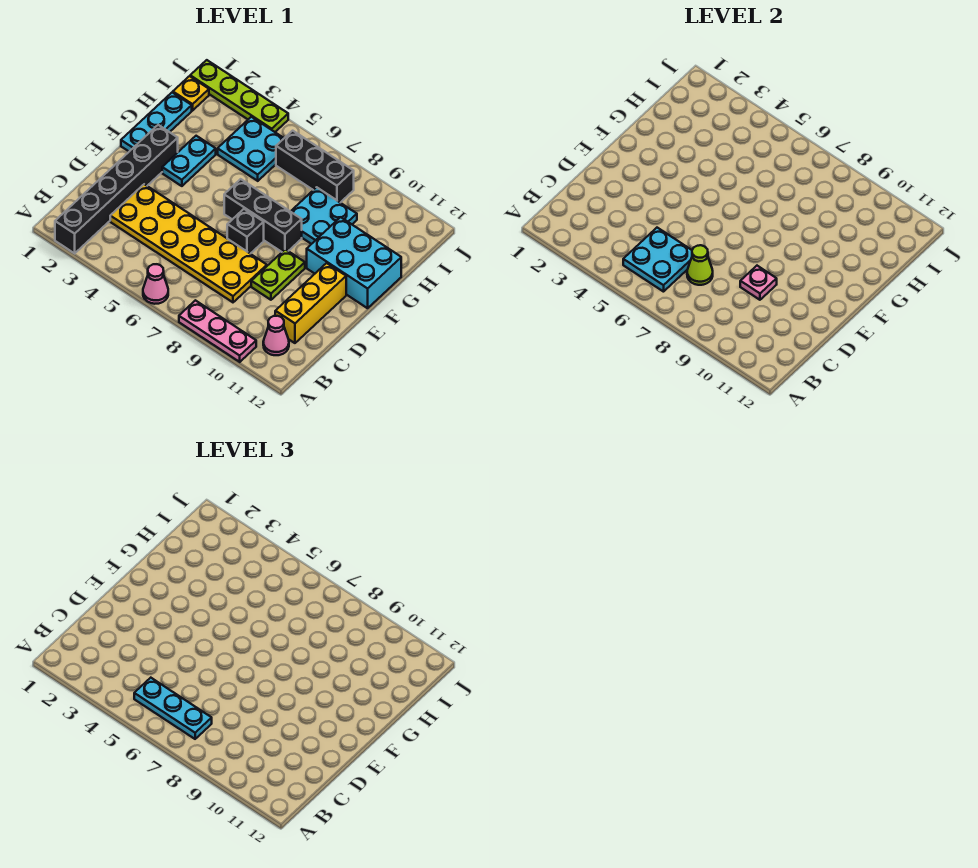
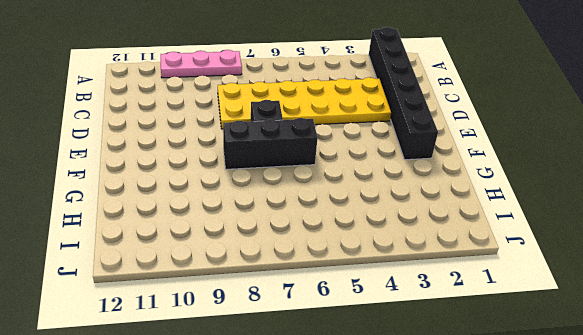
none -> pink cone A6 level 1
none -> pink cone B11 level 1
none -> yellow brick C11:E11 level 1

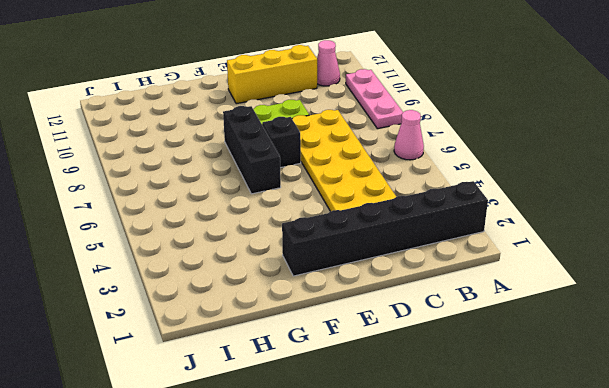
none -> cyan plate F1:H1 level 1
none -> cyan plate F3:G3 level 1
none -> cyan brick F10:G12 level 1

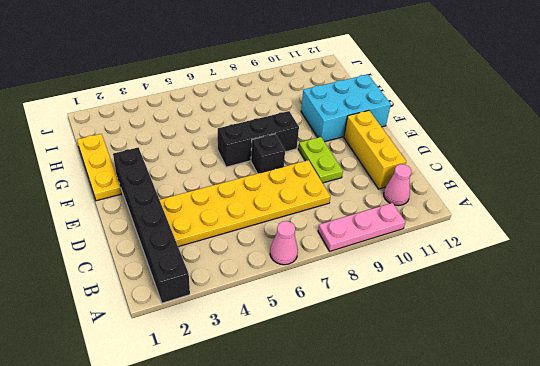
yellow plate F1:H1 level 1 -> cyan plate F1:H1 level 1
none -> cyan plate F3:G3 level 1
none -> cyan plate G8:H9 level 1
none -> cyan plate H4:I5 level 1

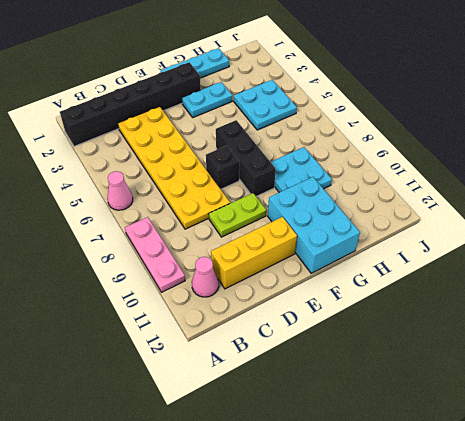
none -> yellow plate I1 level 1
none -> black brick I6:I8 level 1
none -> lime plate J1:J4 level 1

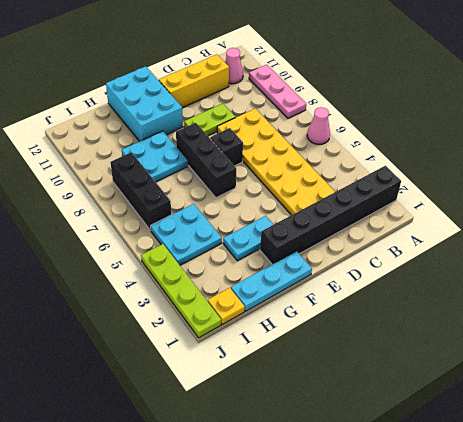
none -> cyan plate B5:C6 level 2
none -> lime cone C7 level 2
none -> pink plate D9 level 2

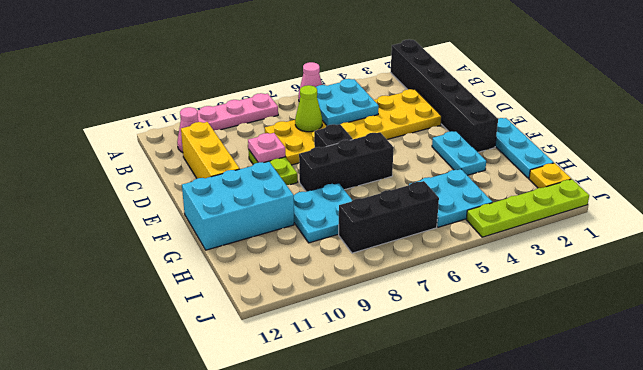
none -> cyan plate B5:B7 level 3

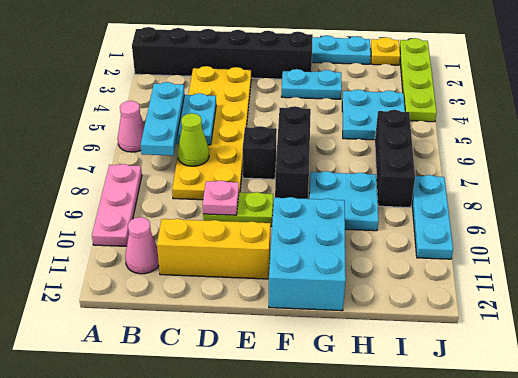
cyan plate J8:J10 level 1 -> none

